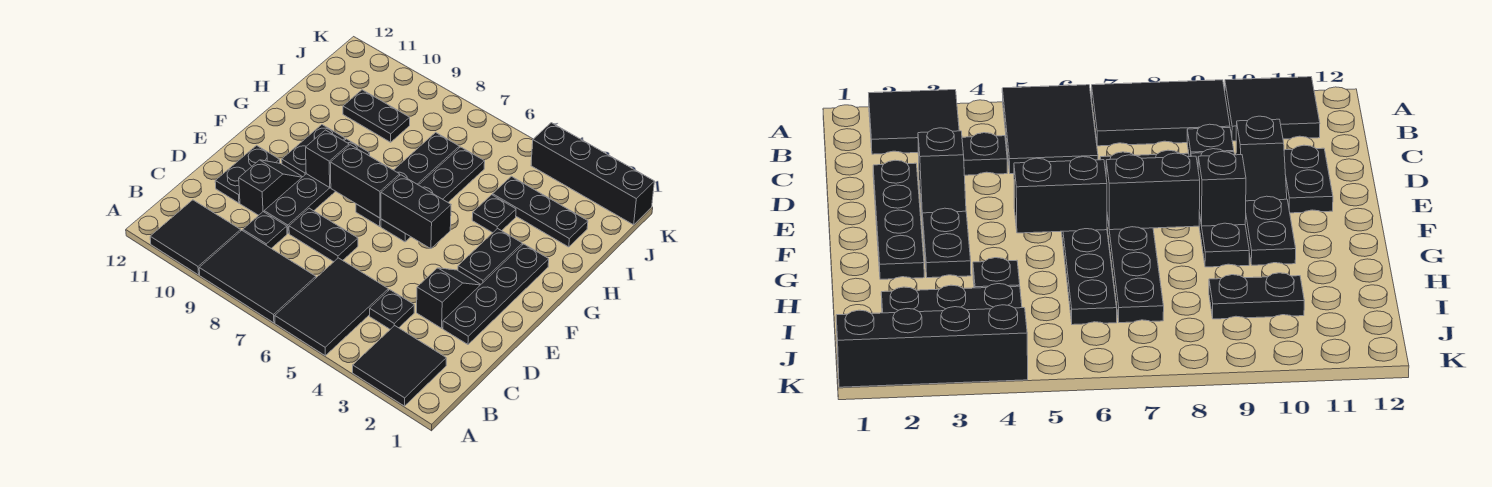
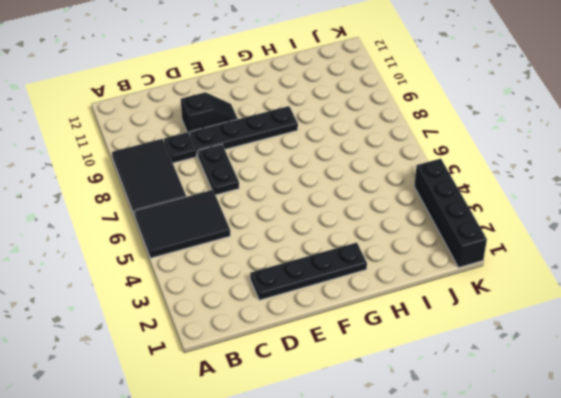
none -> black tile A2:B3 level 1
none -> black tile A10:B11 level 1
none -> black plate C4 level 1

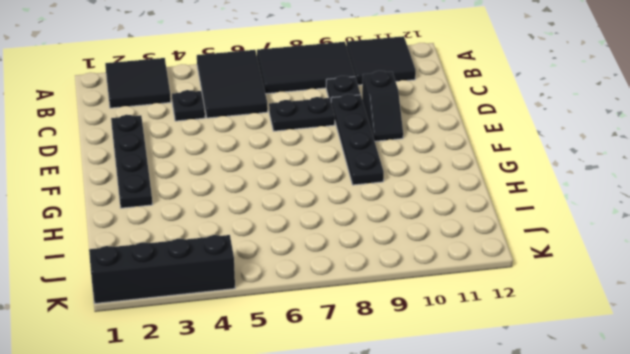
none -> black slope D3:E3 level 1 top D
none -> black plate D11:E11 level 1
none -> black plate F3:G3 level 1

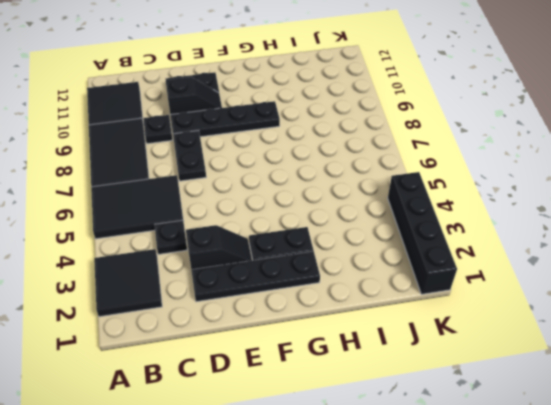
none -> black plate F6:I6 level 1
none -> black plate F7:I7 level 1
none -> black plate F10:G10 level 1

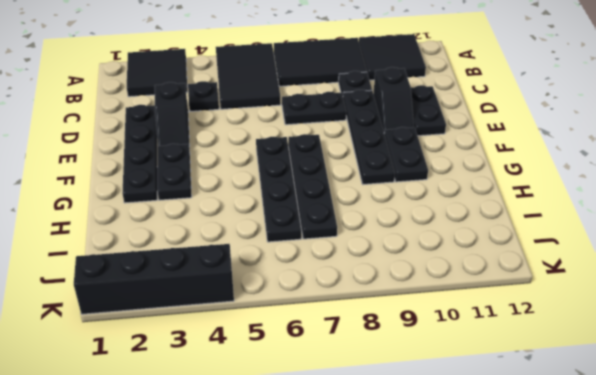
none -> black plate H4 level 1
none -> black plate I2:I4 level 1
none -> black plate I9:I10 level 1

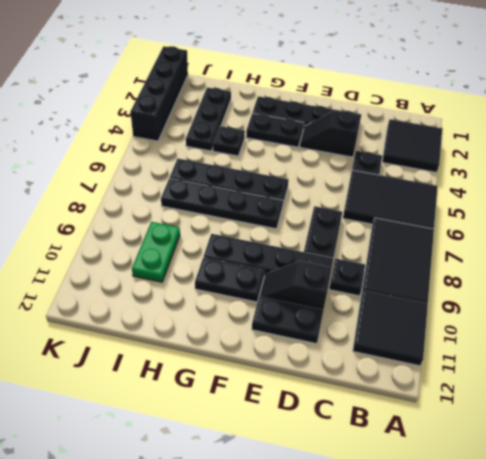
green plate I9:I10 level 1 -> black plate I9:I10 level 1
none -> black brick F5:F6 level 2
none -> black brick F7:F8 level 2
none -> black brick F9 level 2

